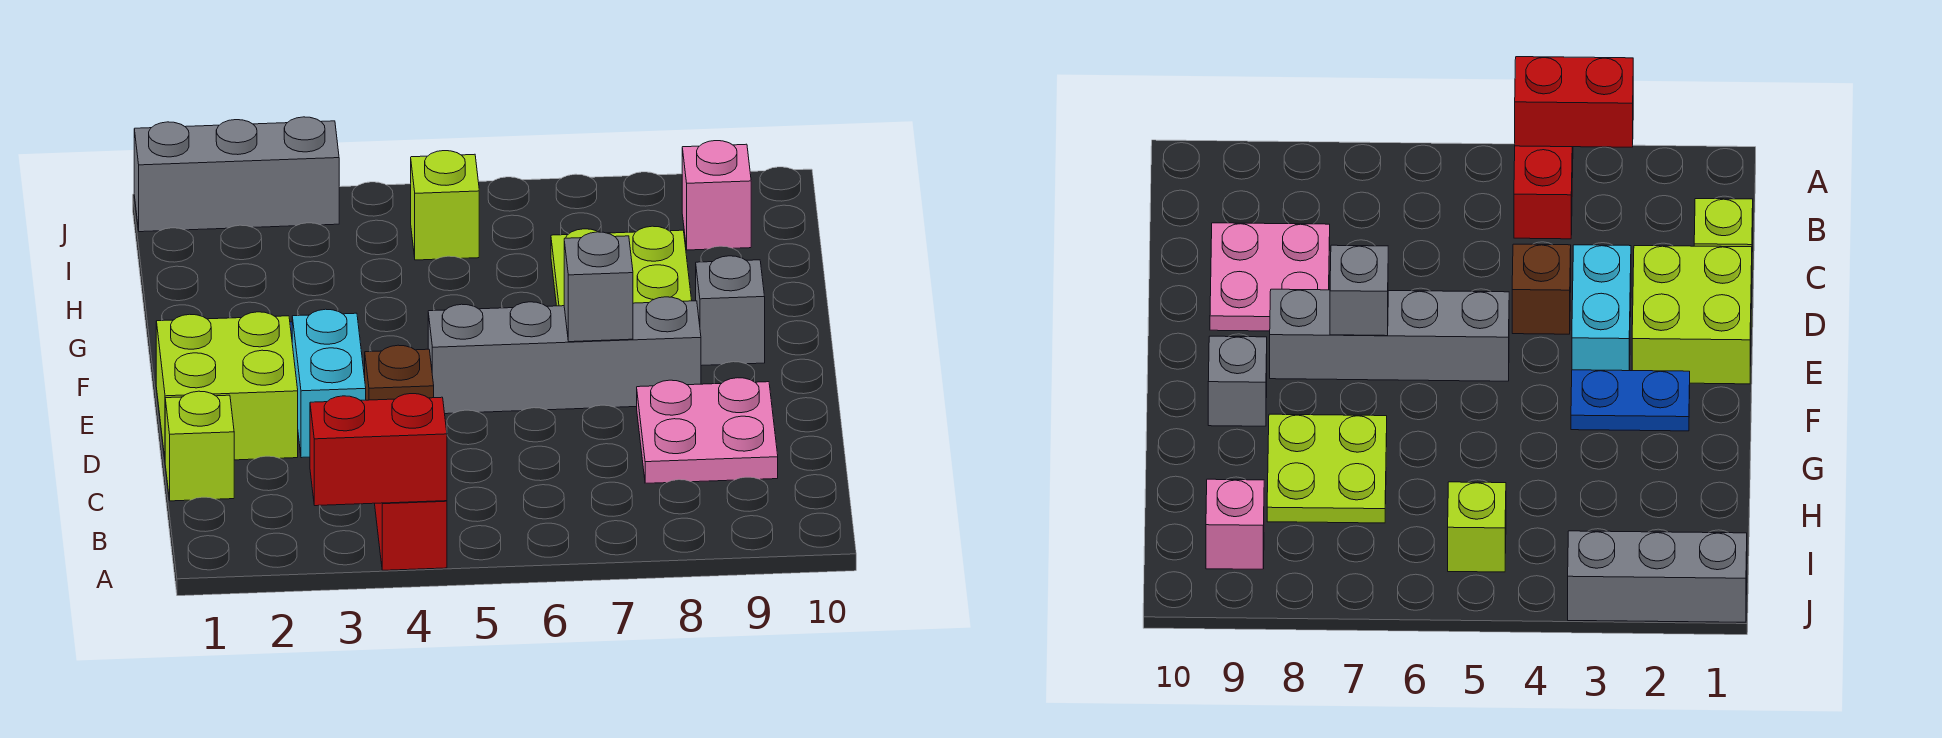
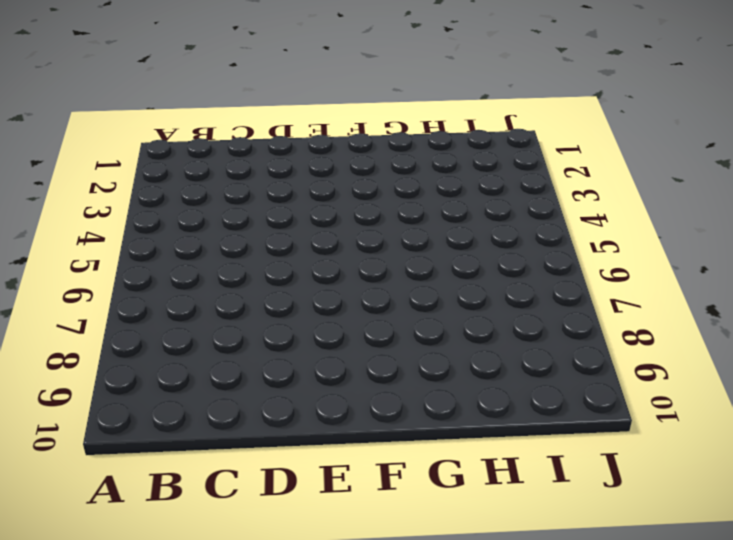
none -> red brick A4:B4 level 1
none -> lime brick C1 level 1
none -> pink plate C8:D9 level 1

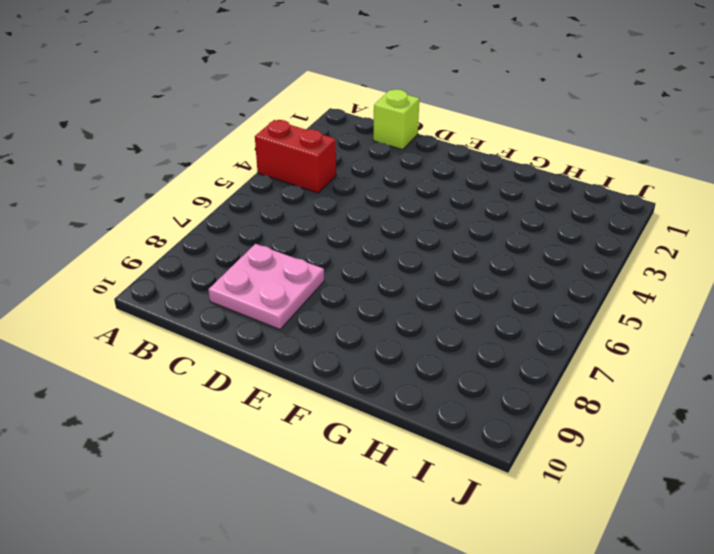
none -> lime brick D1:E2 level 1
none -> cyan brick D3:E3 level 1
none -> brown brick D4 level 1

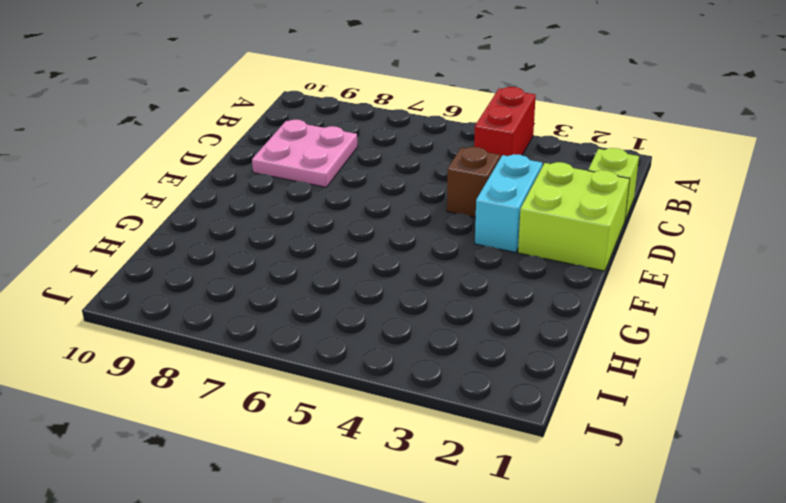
none -> grey brick E5:E8 level 1
none -> blue plate F2:F3 level 1
none -> grey brick F9 level 1

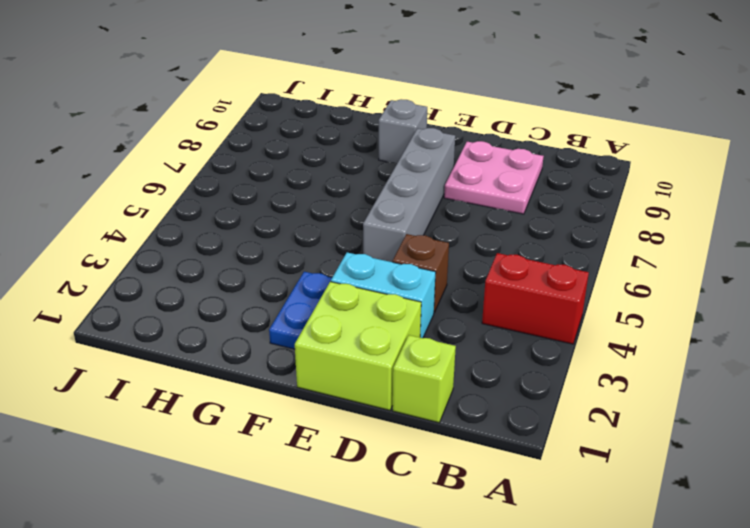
none -> lime plate G7:H8 level 1
none -> lime brick I5 level 1
none -> pink brick I9 level 1

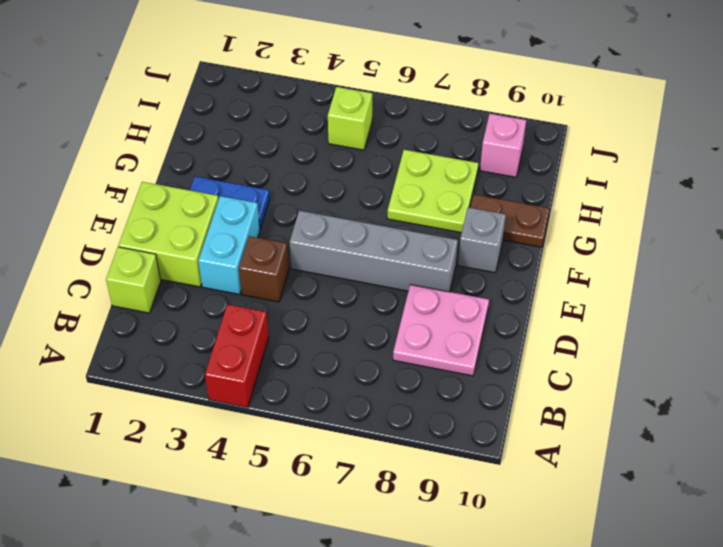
brown plate G9:G10 level 1 -> none
none -> grey brick J1:J3 level 1
none -> red brick A3:A4 level 2
none -> grey brick E7 level 2

